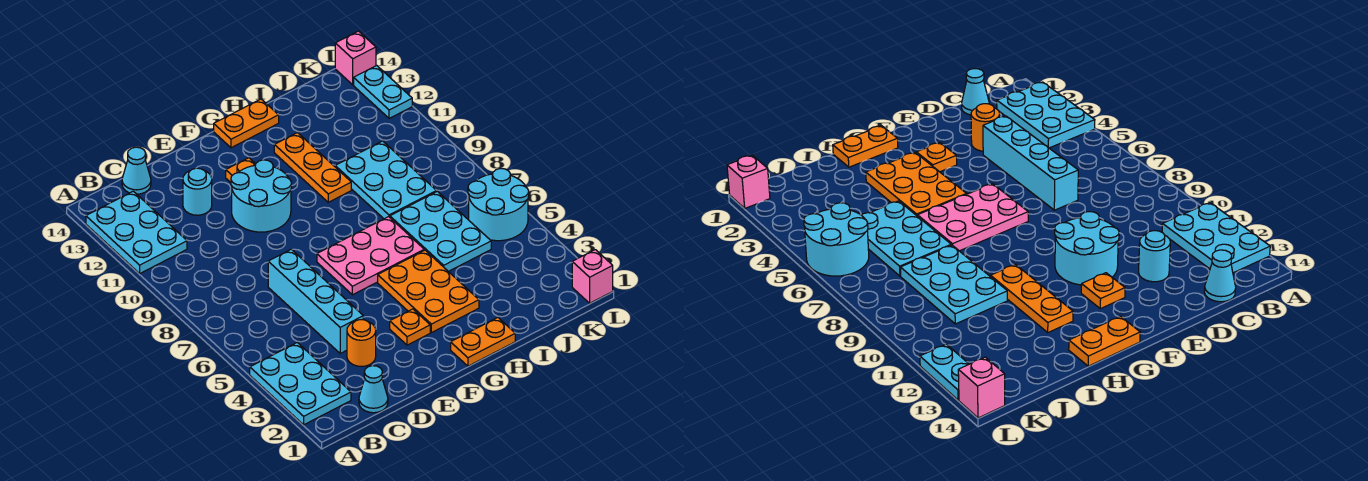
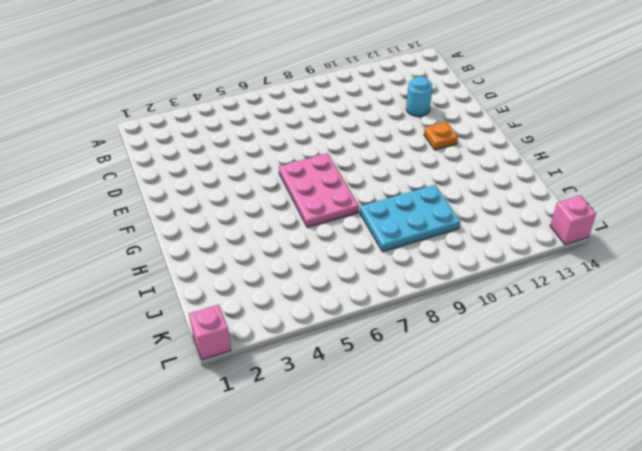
none -> cyan plate A2:B4 level 1
none -> cyan plate A11:B13 level 1
none -> cyan cone C1 level 1

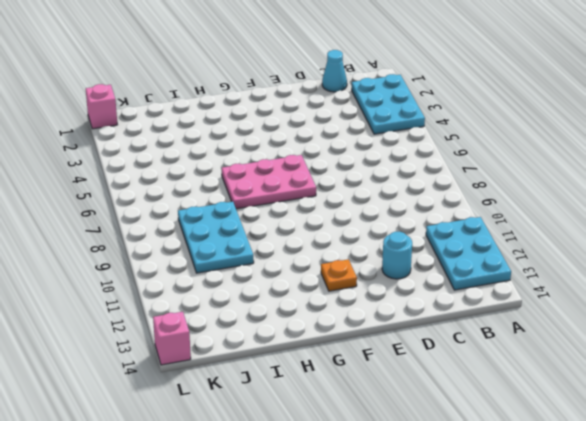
none -> cyan cone C14 level 1
none -> orange round brick D3 level 1
none -> cyan brick D4:D7 level 1

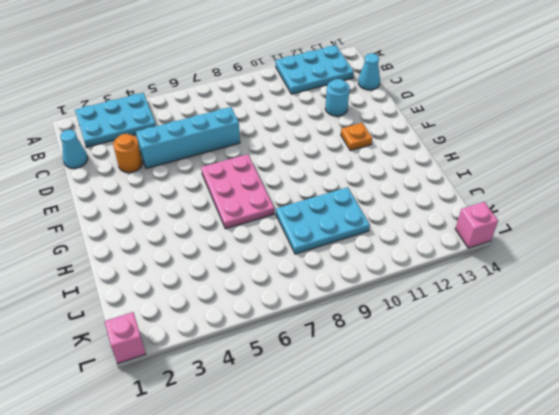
none -> cyan round brick E10:F11 level 1
none -> orange plate F3 level 1
none -> orange plate G1:H1 level 1

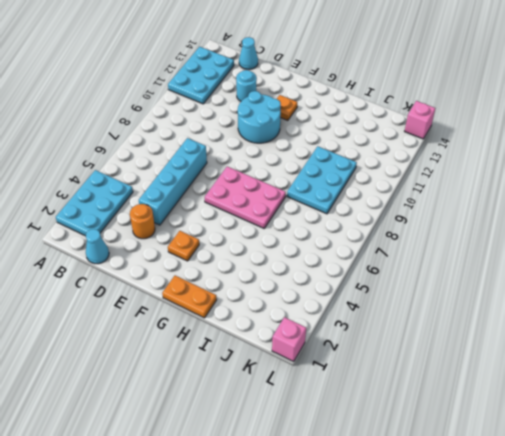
none -> orange plate G3:H5 level 1
none -> orange plate G14:H14 level 1
none -> orange plate H10:H12 level 1

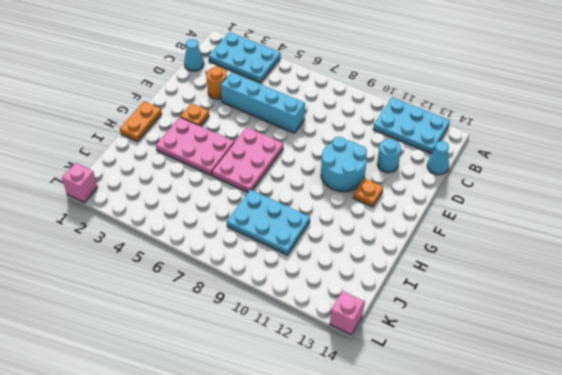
pink plate G3:H5 level 1 -> orange plate G3:H5 level 1
none -> orange plate G14:H14 level 1
none -> orange plate H10:H12 level 1
none -> cyan plate I5:J7 level 1

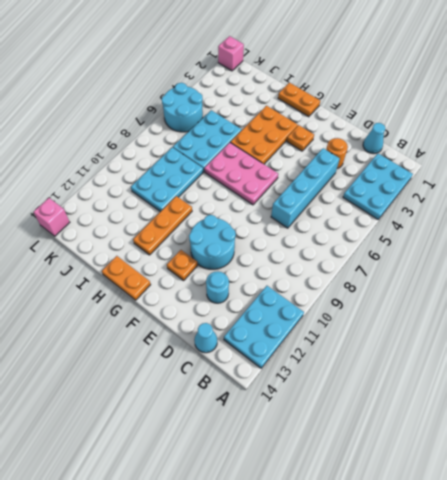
none -> cyan plate L12:L13 level 1

